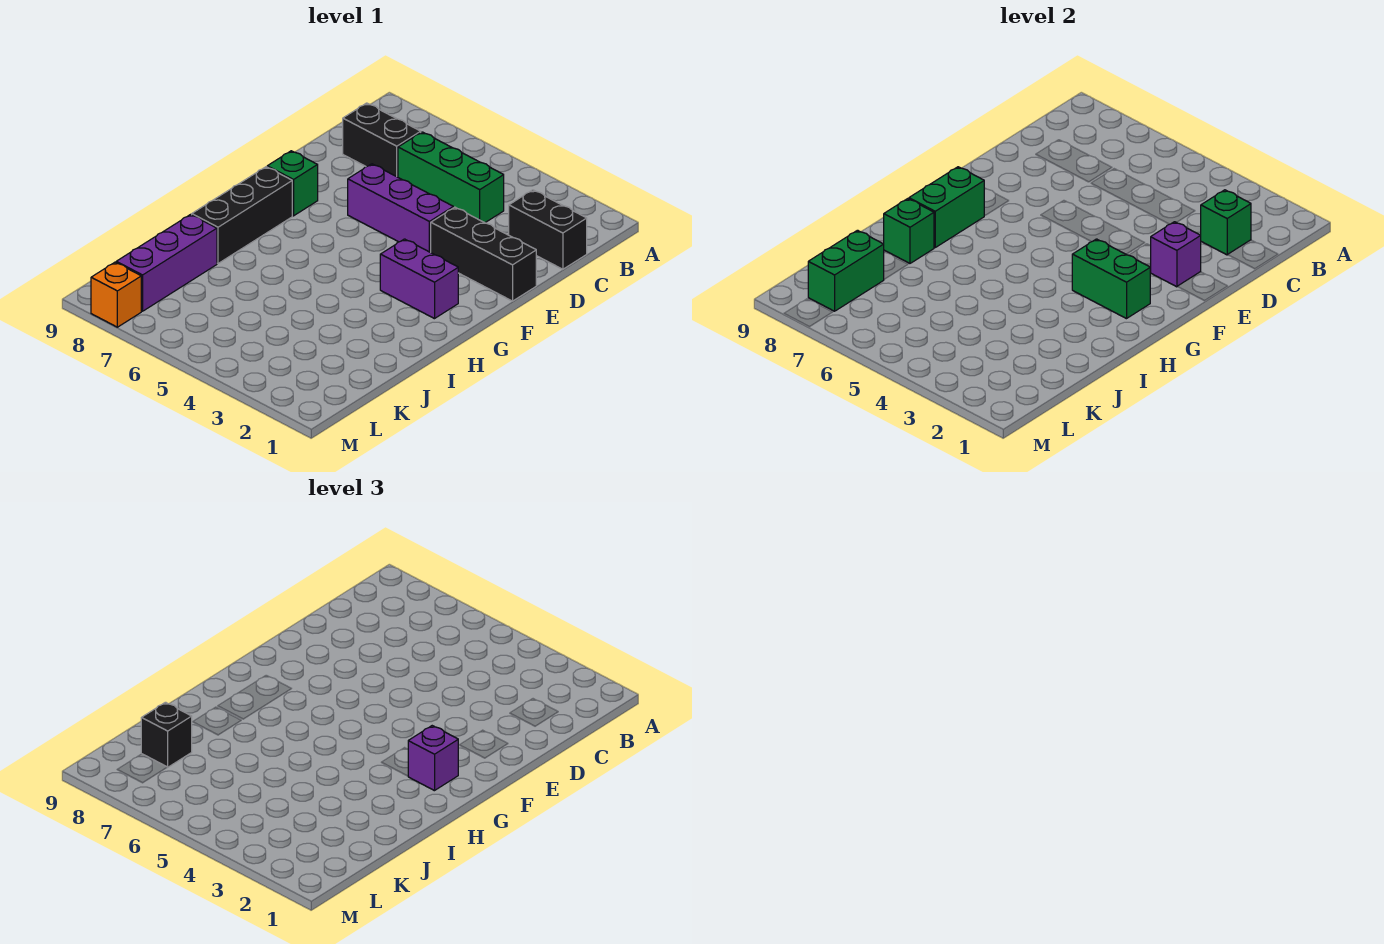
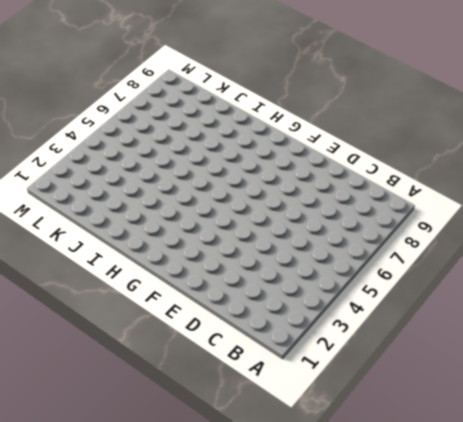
none -> black brick C1:C2 level 1
none -> green brick C4:C6 level 1
none -> black brick C7:C8 level 1

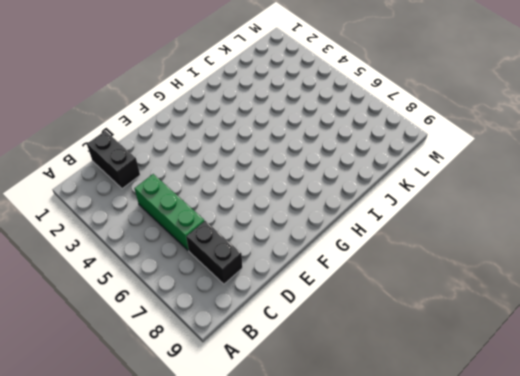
none -> black brick E1:E3 level 1
none -> purple brick E4:E6 level 1
none -> green brick F8 level 1

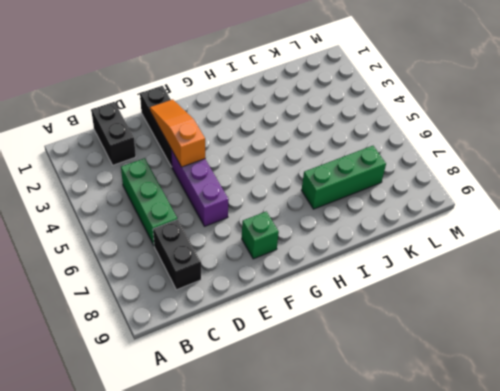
orange slope E2:E4 level 2 top 4 -> purple brick E2 level 2
green brick I7:K7 level 1 -> none
none -> purple brick G2:G3 level 1
none -> black brick G8:I8 level 1
none -> purple brick J8:L8 level 1

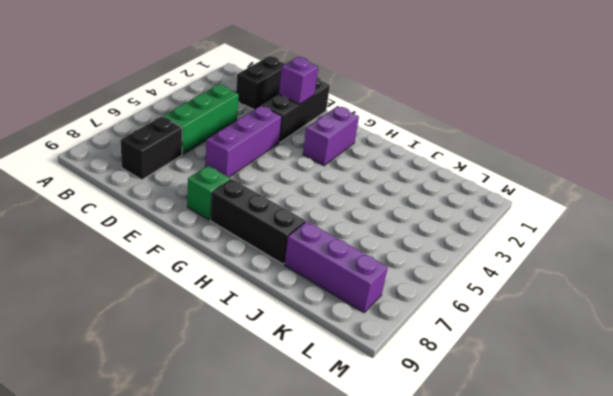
none -> orange brick M8 level 1
none -> green brick C2 level 2
none -> green brick G2:G3 level 2

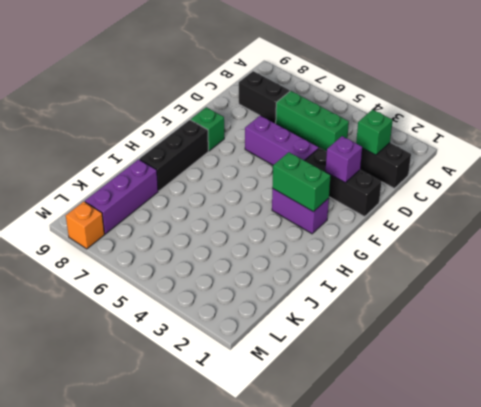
none -> green brick G8:H8 level 2
none -> green brick I8 level 2
none -> green brick K8:L8 level 2

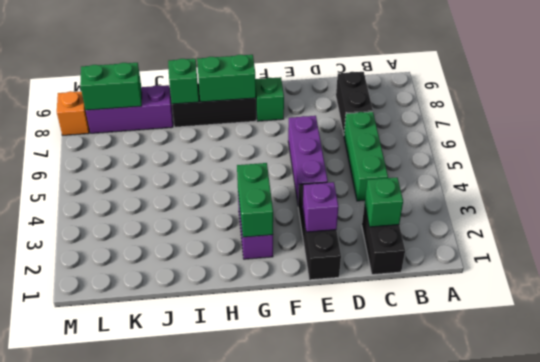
none -> purple brick G2 level 3
none -> black brick K8 level 3

